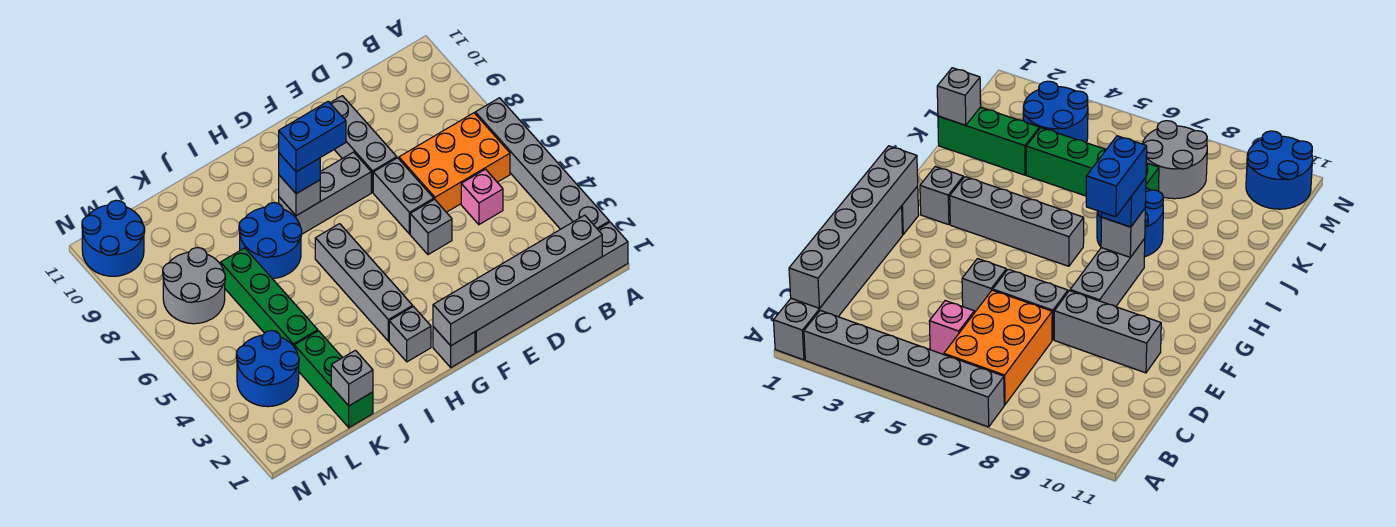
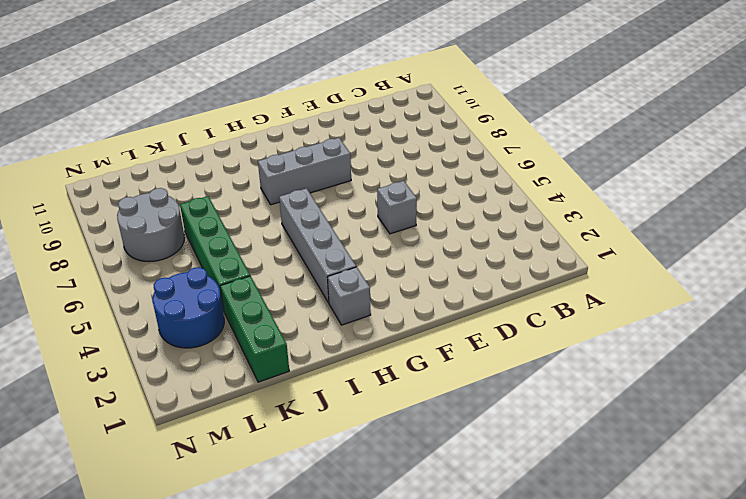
none -> grey brick A1:F1 level 1
none -> grey brick A2:A7 level 1
none -> orange brick B6:D7 level 1

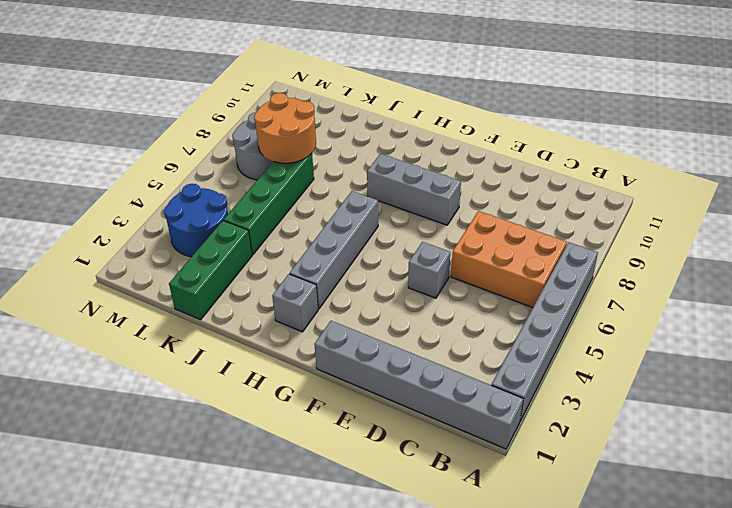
orange round brick K7:L8 level 2 -> none
none -> pink brick C5 level 1
none -> grey brick E6:E7 level 1
none -> grey brick E8:E10 level 1

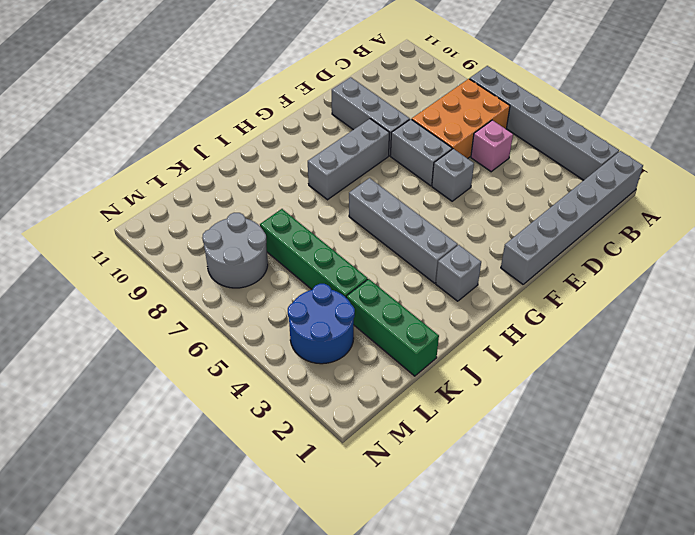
none -> grey brick G1 level 1
none -> blue round brick I7:J8 level 1
none -> blue round brick M10:N11 level 1

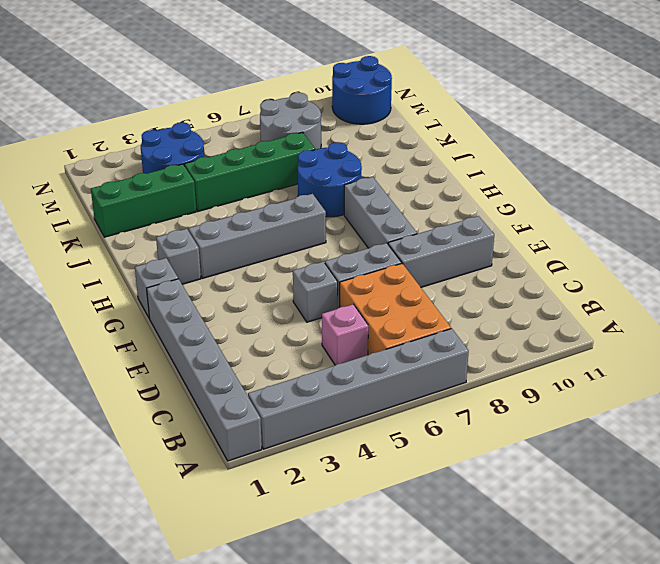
none -> grey brick B1:G1 level 2
none -> grey brick H8 level 2
none -> grey brick K1 level 2

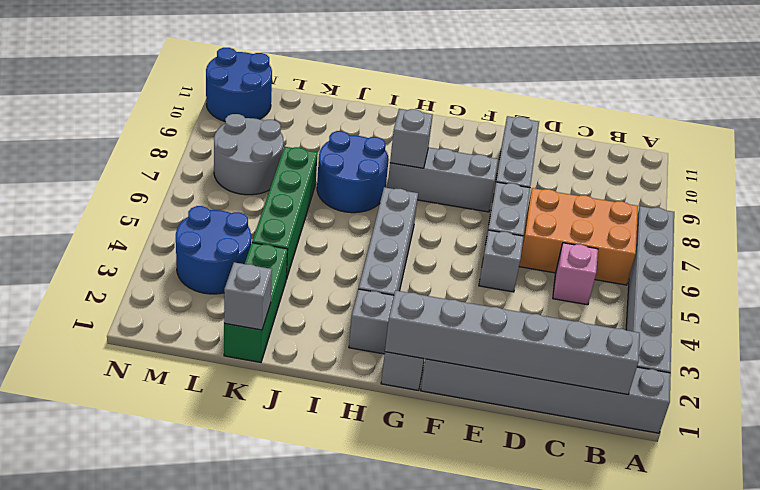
none -> blue brick H8 level 3
none -> blue brick G8:H8 level 4

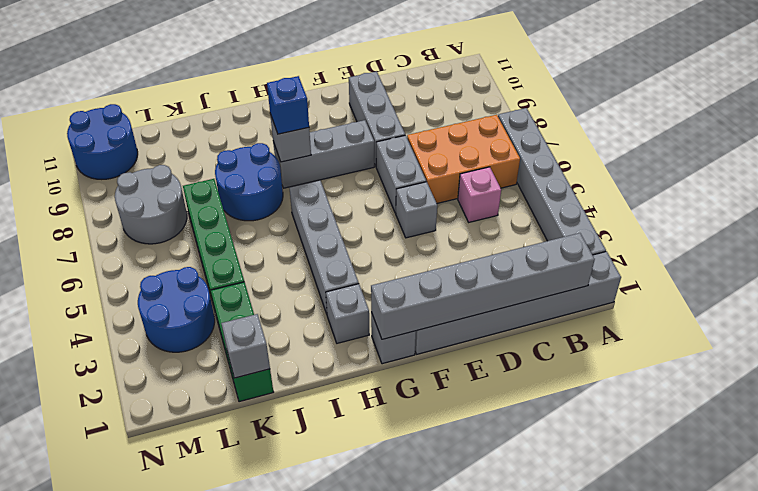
none -> blue brick G8:H8 level 4

